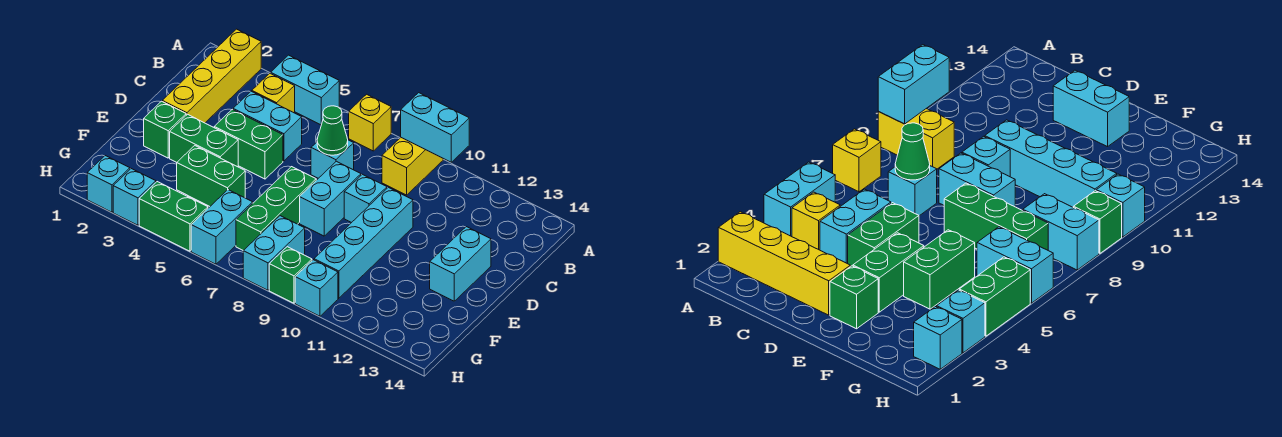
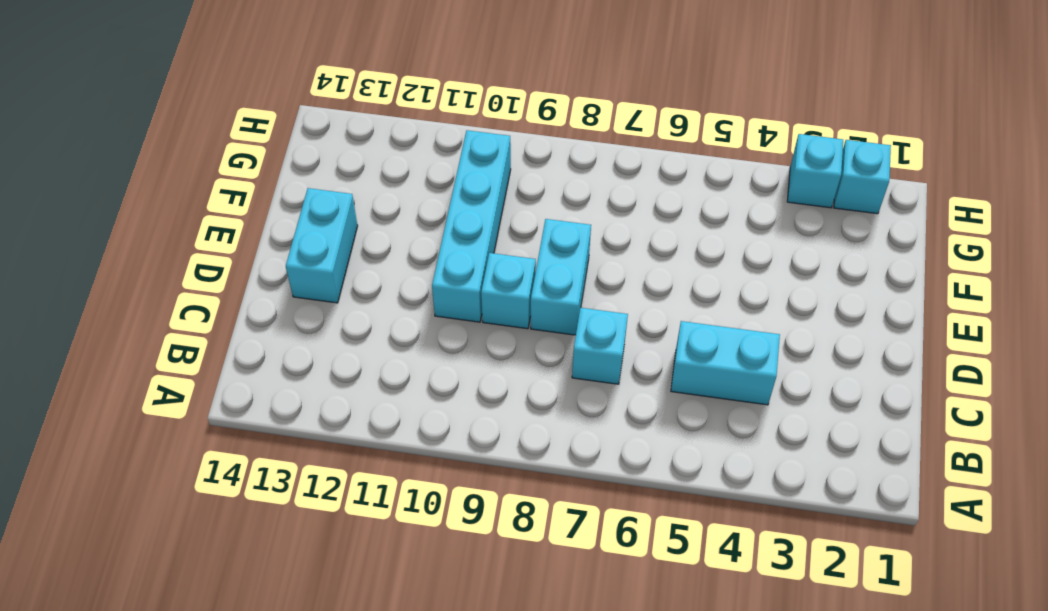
none -> yellow brick A2:D2 level 1
none -> cyan brick A4:A5 level 1
none -> yellow brick A7 level 1

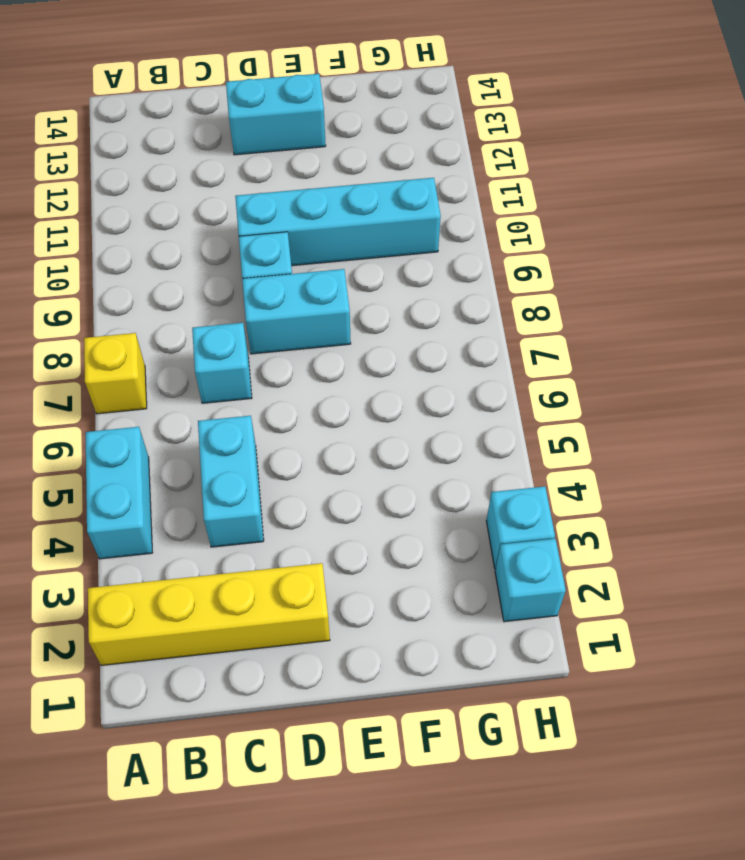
none -> yellow brick A9:B9 level 1
none -> yellow brick B4 level 1
none -> green brick D4:D5 level 1

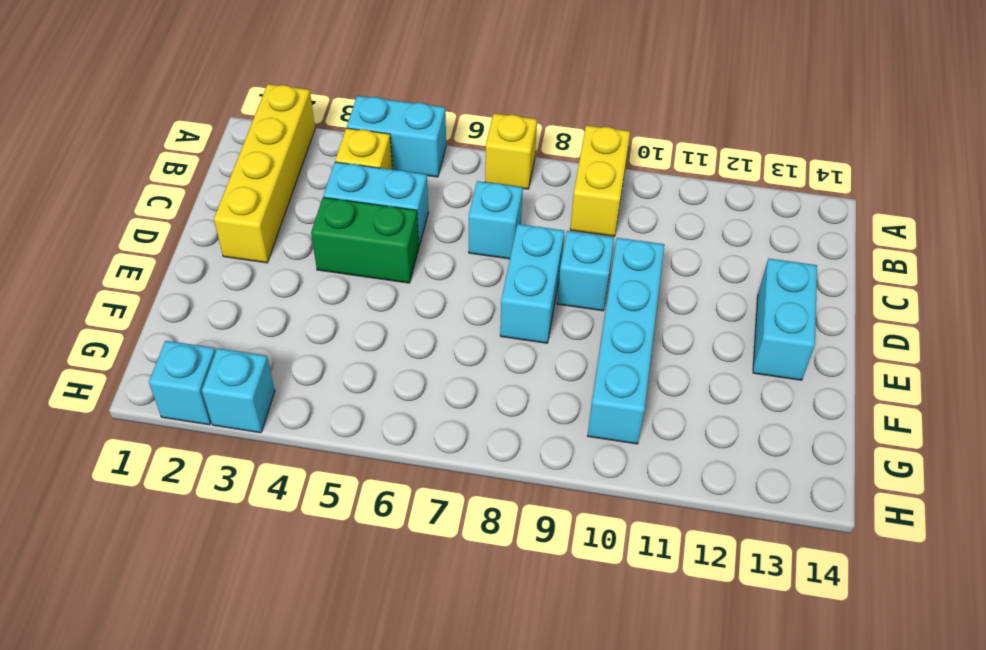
none -> green brick E2 level 1
none -> green brick E3:E4 level 1
none -> green brick E7:G7 level 1

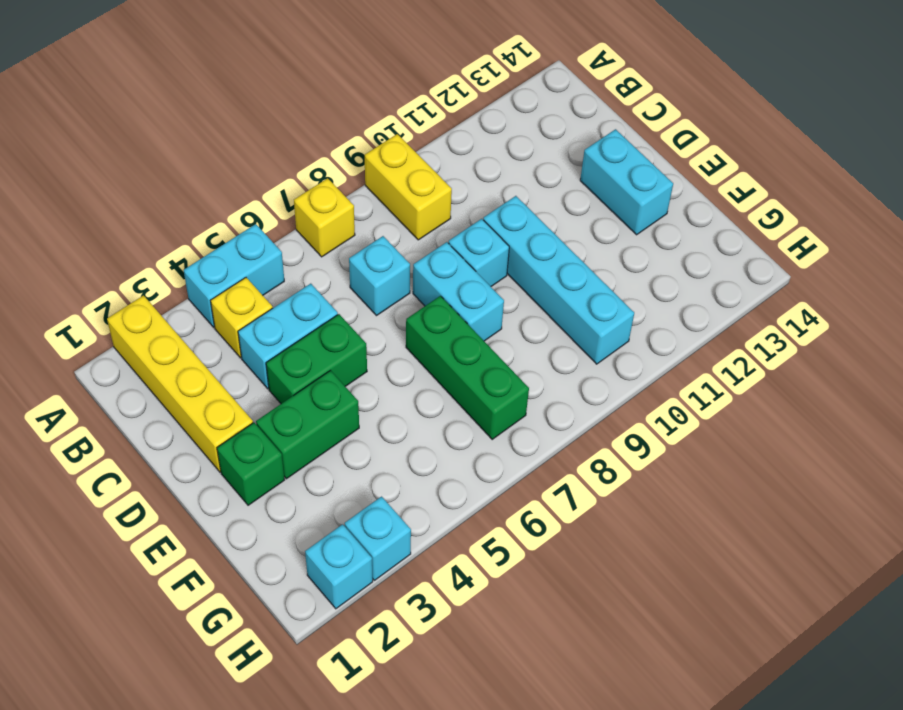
none -> green brick F4:F5 level 1
none -> cyan brick G6:H6 level 1
none -> cyan brick G8:H8 level 1

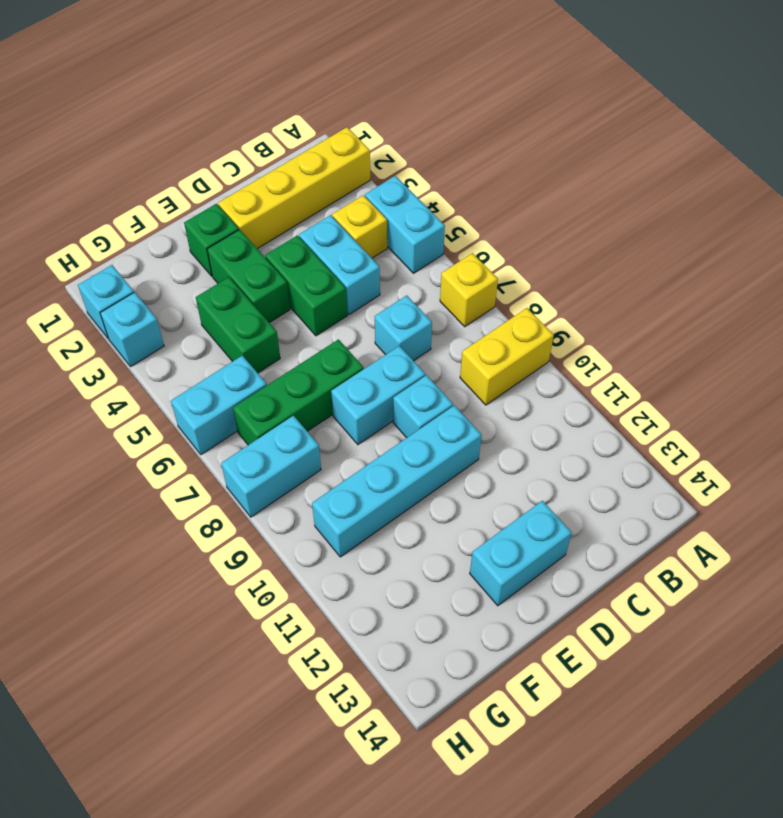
none -> green brick H4:H5 level 1
none -> green brick H9 level 1
none -> cyan brick H10 level 1

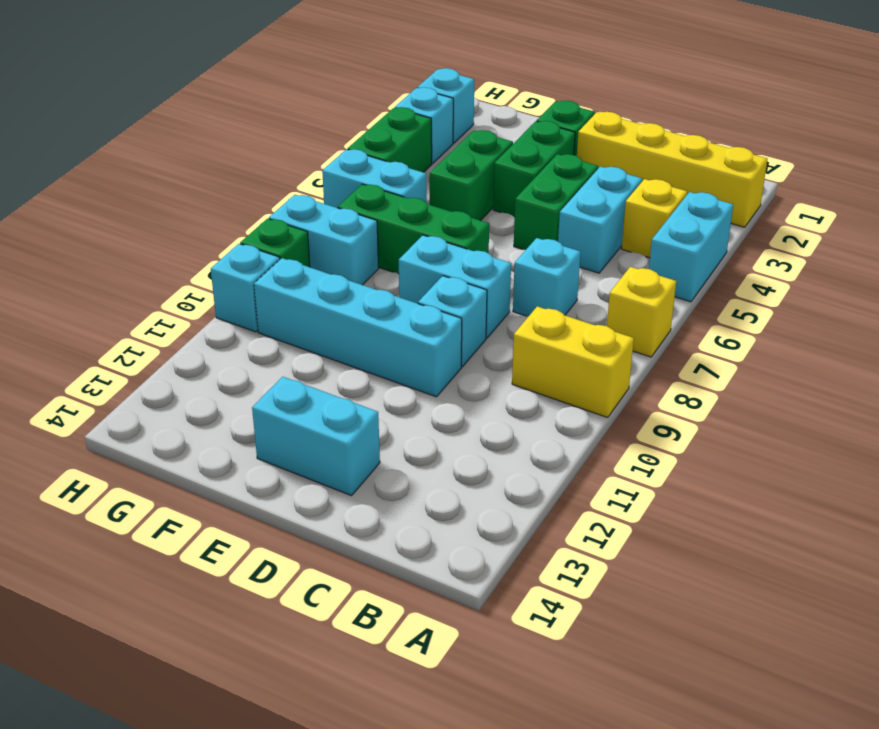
none -> cyan brick A9:A10 level 2
none -> green cone C7 level 2

